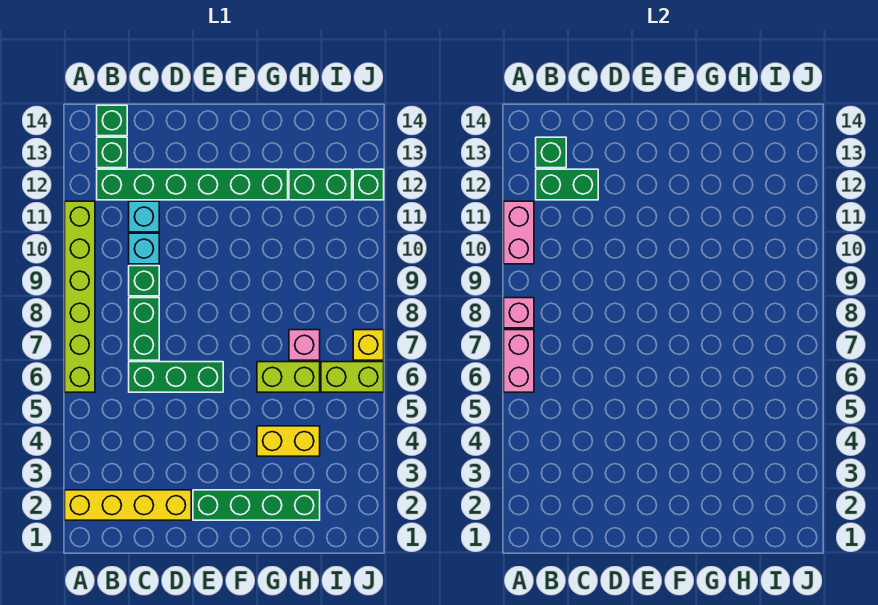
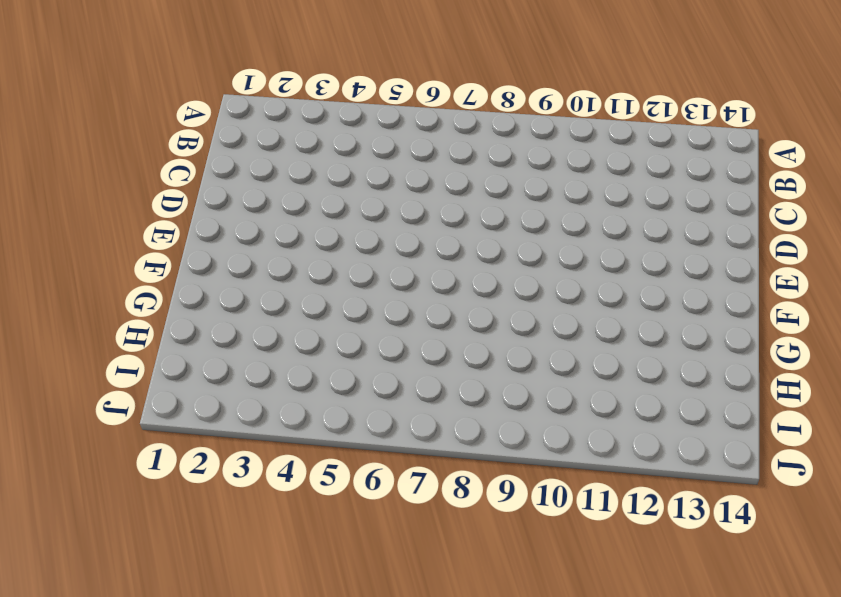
none -> yellow brick A2:D2 level 1
none -> lime brick A6:A11 level 1
none -> green brick B12:G12 level 1

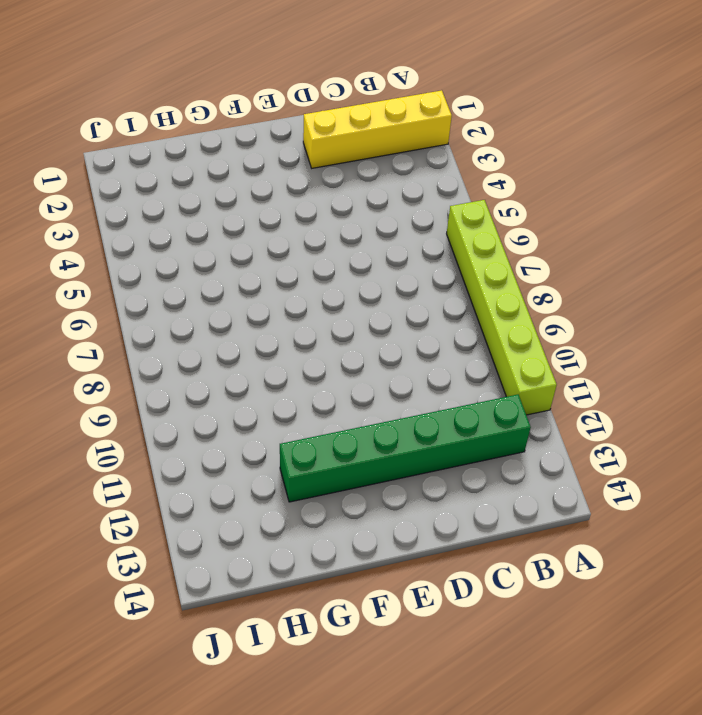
none -> green brick B13 level 1
none -> green brick B14 level 1
none -> green brick C6:E6 level 1

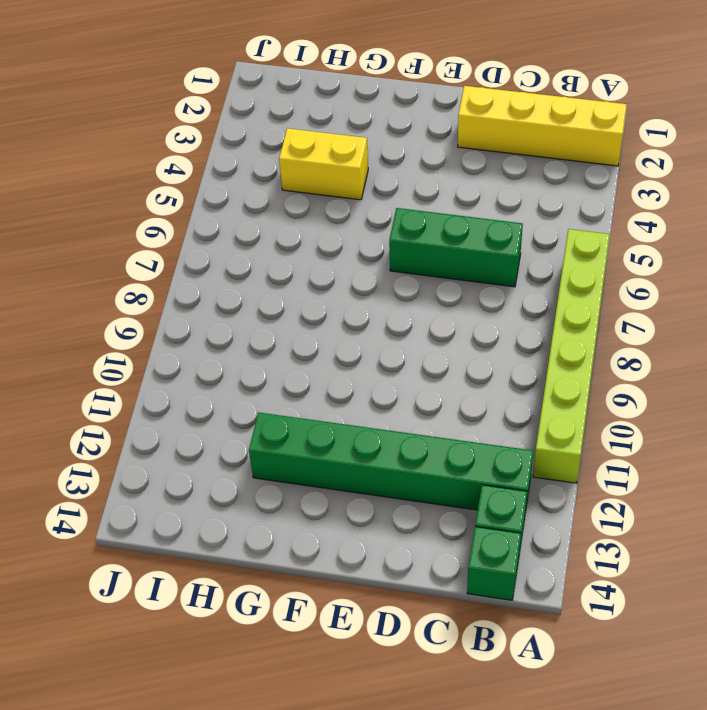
none -> green brick C7:C8 level 1
none -> green brick C9 level 1
none -> cyan brick C10 level 1

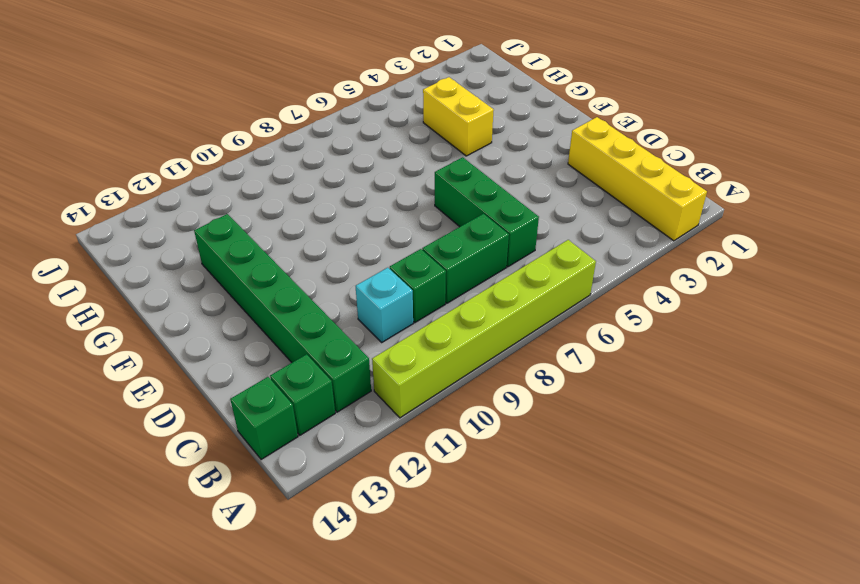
none -> cyan brick C11 level 1
none -> green brick E2:H2 level 1
none -> lime brick G6:H6 level 1

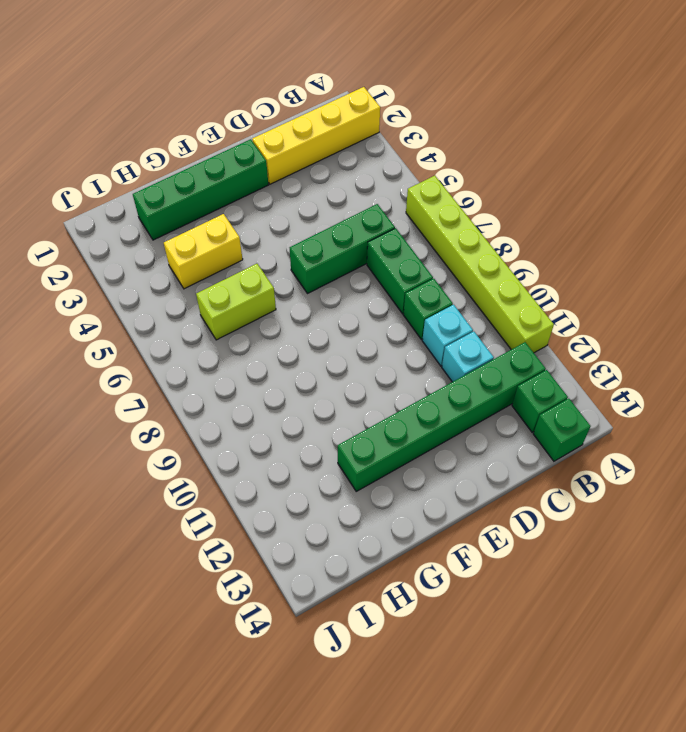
none -> pink brick H7 level 1
none -> green brick H12:I12 level 1
none -> lime brick I6:J6 level 1

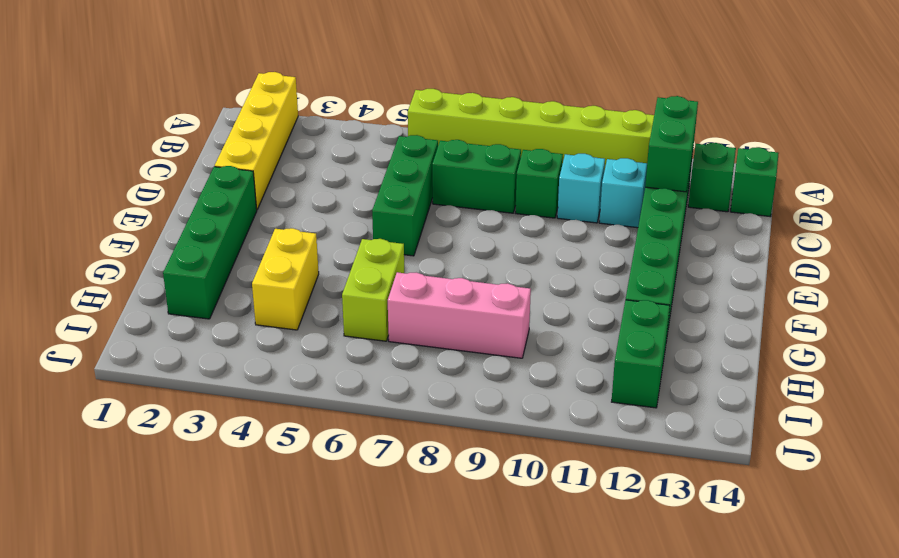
pink brick H7:H9 level 1 -> pink brick H7 level 1
none -> lime brick I6:J6 level 1
none -> yellow brick J7 level 1
none -> green brick J12 level 1

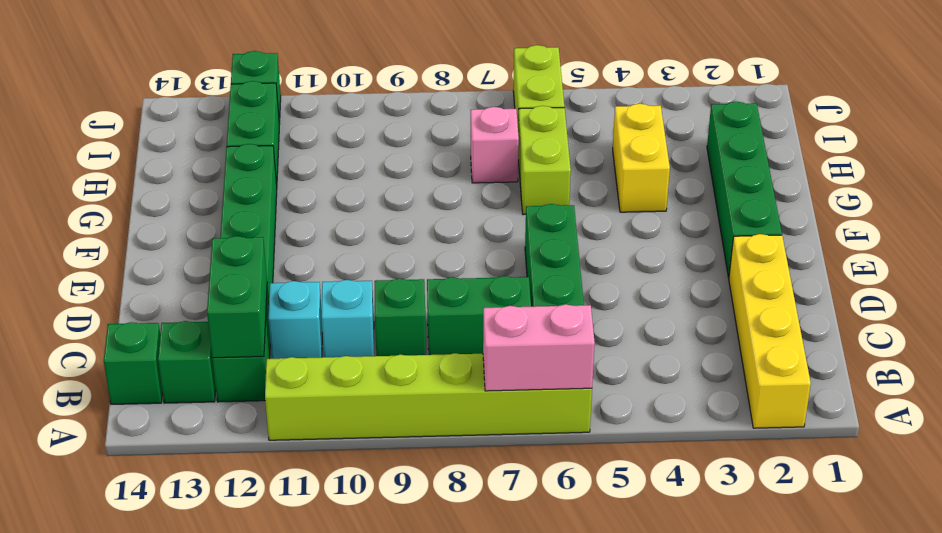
none -> yellow brick J7 level 1
none -> pink brick A8 level 2
none -> pink brick A10:A11 level 2

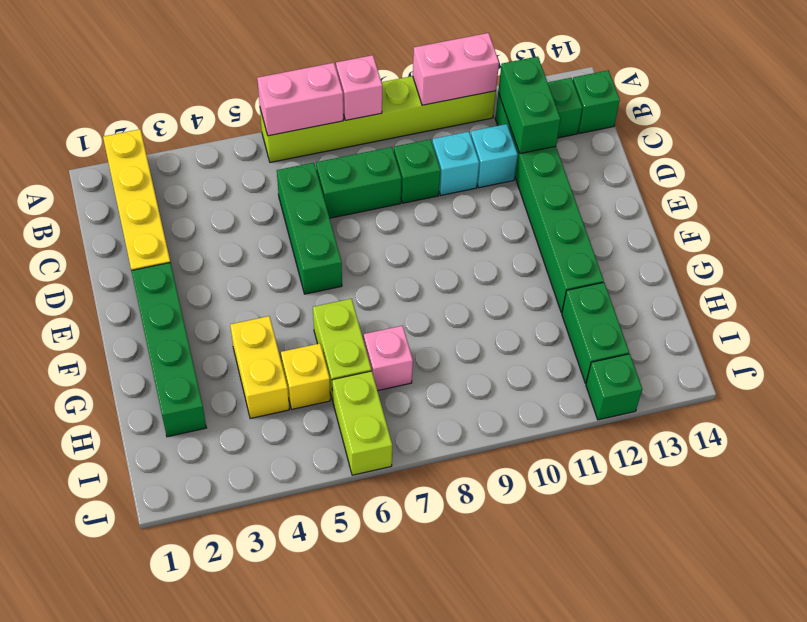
yellow brick H5 level 1 -> yellow brick J7 level 1
none -> green brick B13 level 2

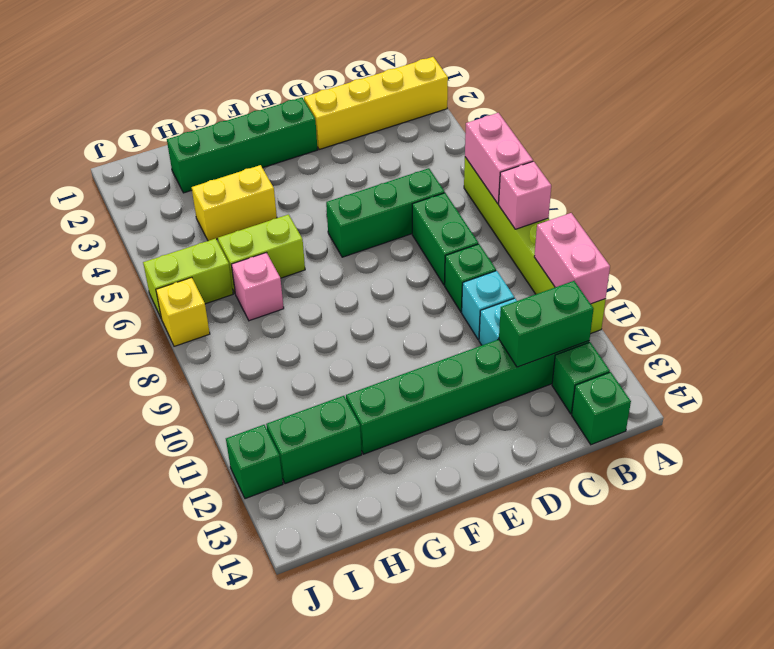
none -> green brick B13 level 2

